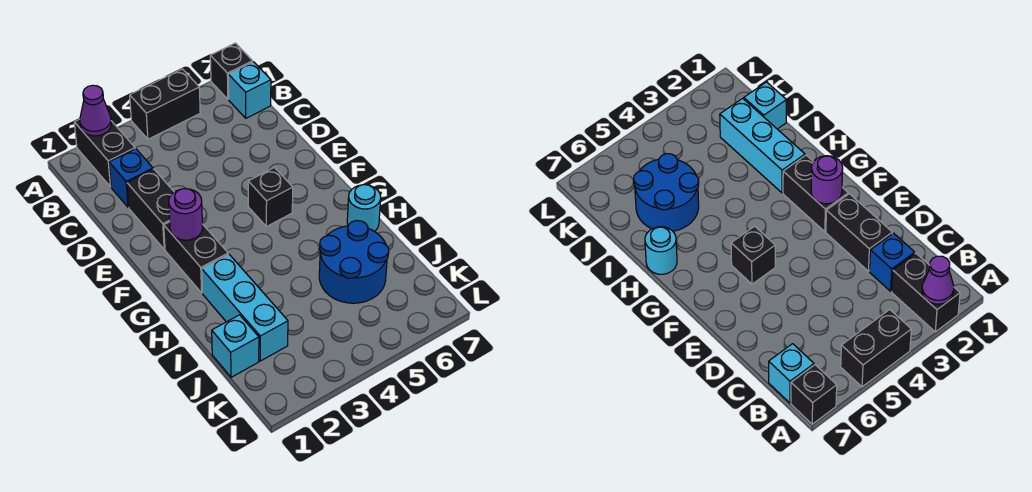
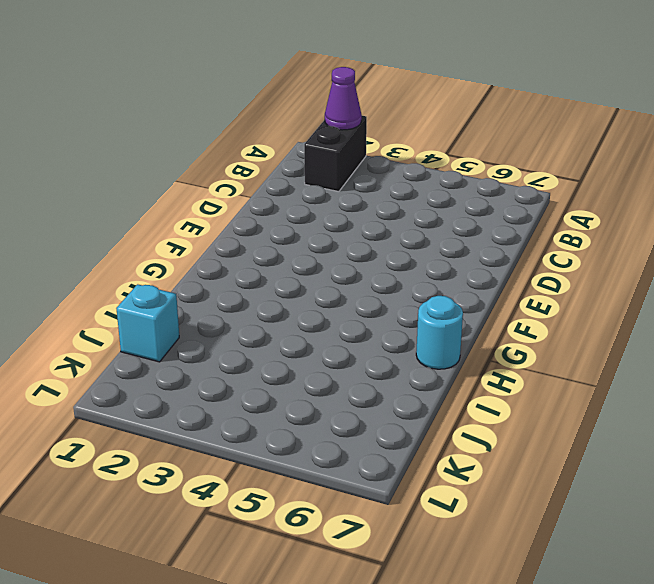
none -> black brick A4:A5 level 1
none -> black brick A7 level 1
none -> cyan brick B7 level 1

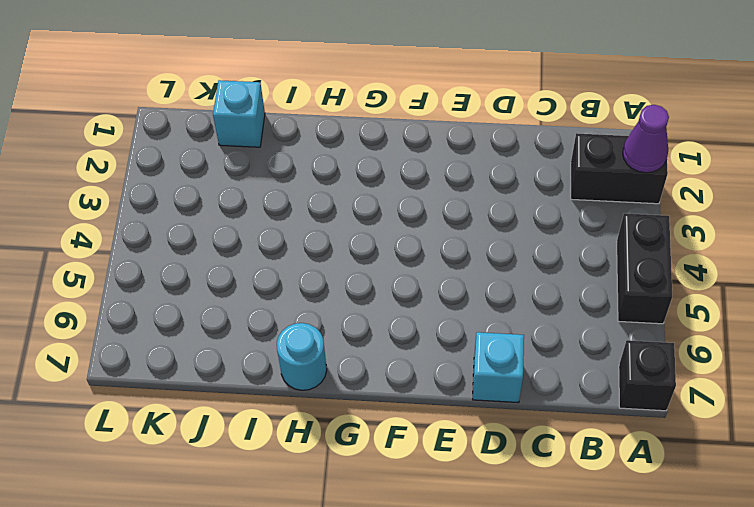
cyan brick D7 level 1 -> cyan brick B7 level 1
none -> blue brick C2 level 1
none -> black brick D2:E2 level 1
none -> black brick F2:G2 level 1

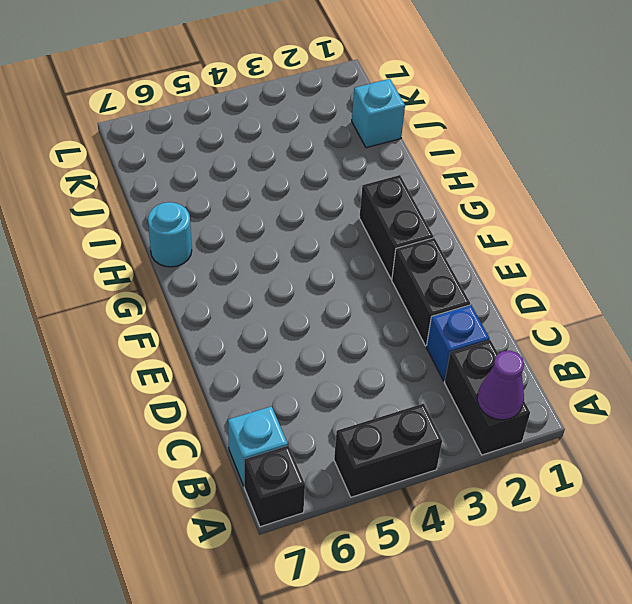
none -> black brick F5 level 1
none -> cyan brick H2:J2 level 1
none -> blue round brick I5:J6 level 1

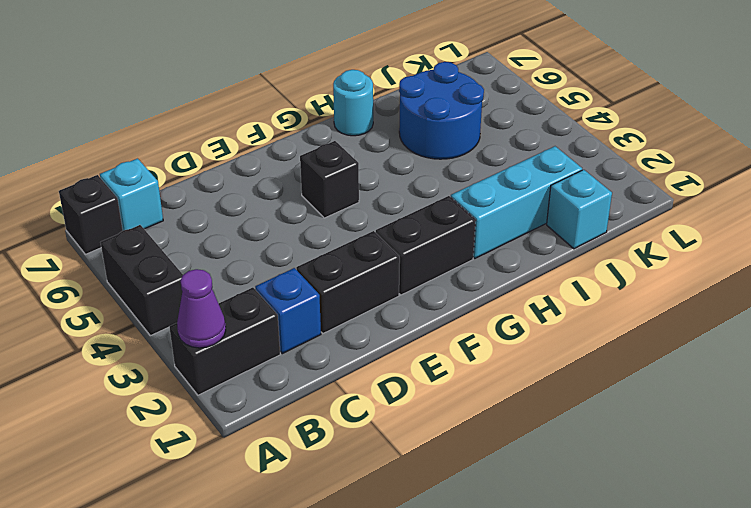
none -> purple round brick F2 level 2

